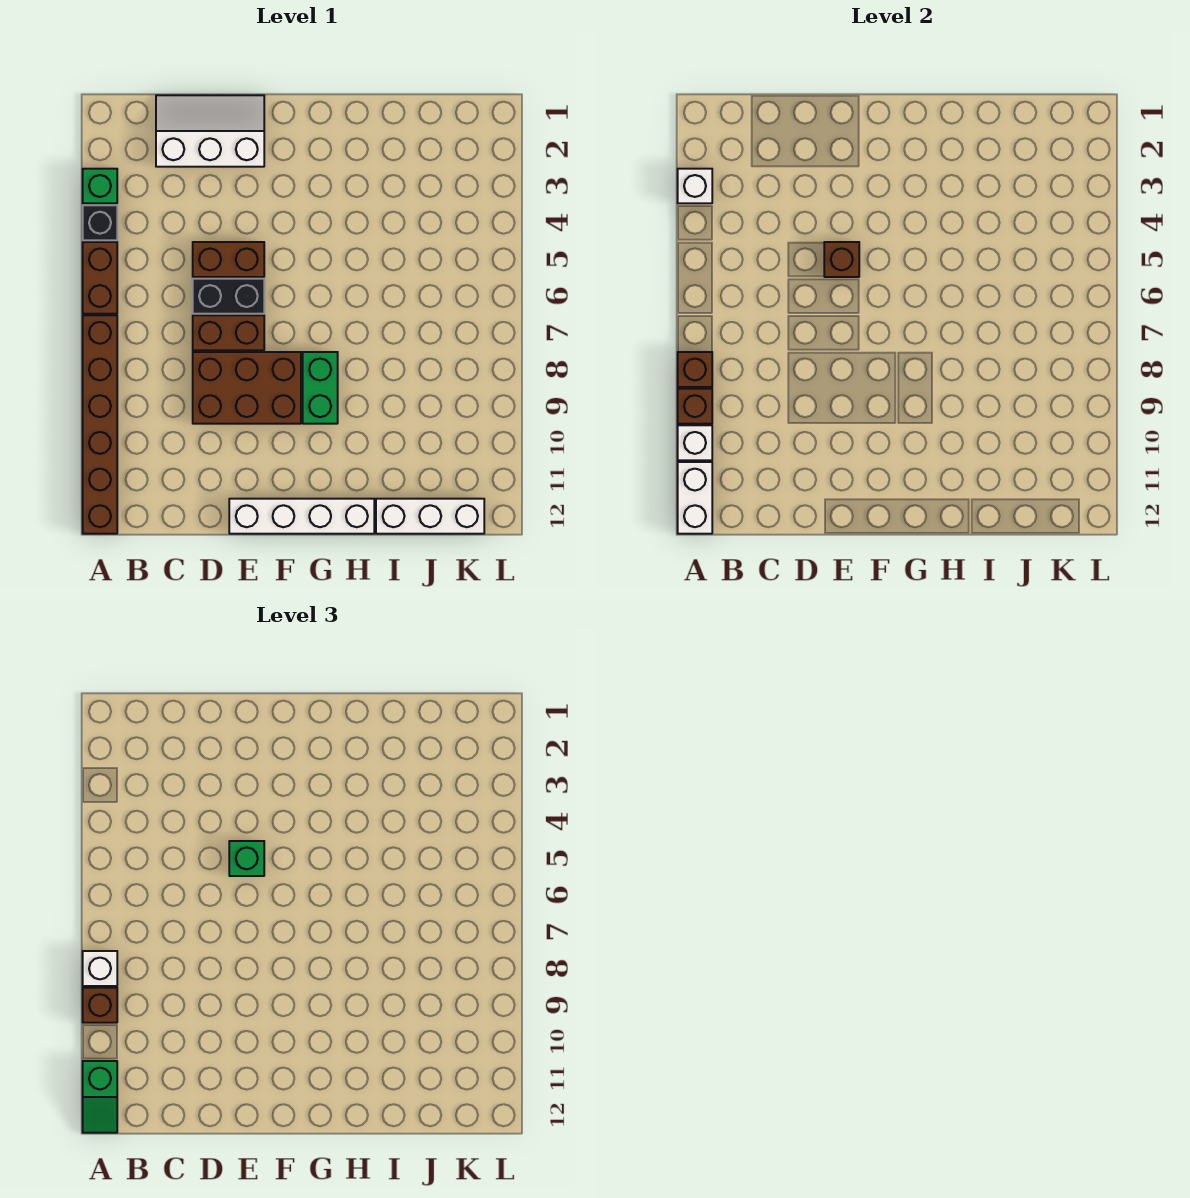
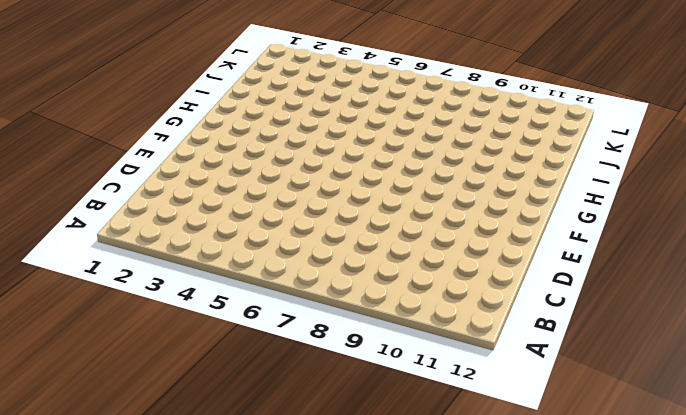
none -> green brick A3 level 1
none -> black brick A4 level 1
none -> brown brick A5:A6 level 1

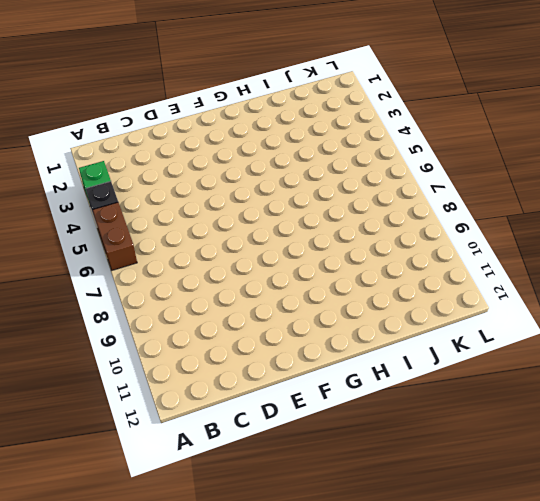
none -> brown brick A7:A12 level 1
none -> white slope C1:E2 level 1 top 2
none -> brown brick D5:E5 level 1

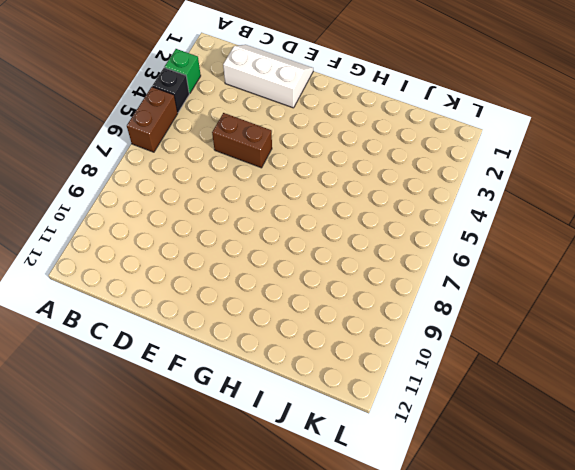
none -> brown brick A7:A12 level 1
none -> black brick D6:E6 level 1
none -> brown brick D7:E7 level 1

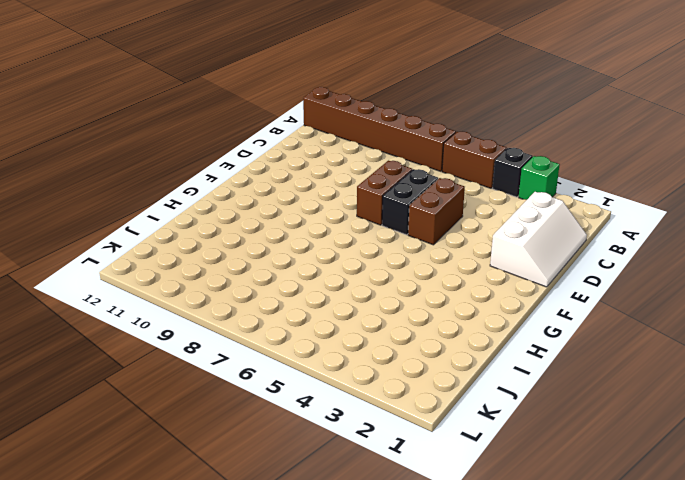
none -> brown brick D8:F9 level 1
none -> white brick E12:H12 level 1
none -> green brick G8:G9 level 1

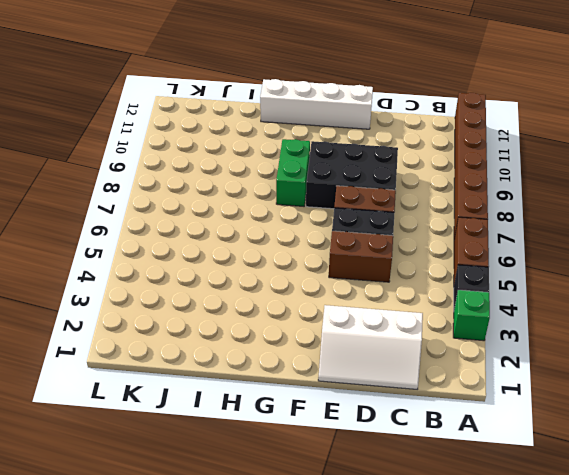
black brick D8:F9 level 1 -> brown brick D8:F9 level 1
none -> white brick I12:K12 level 1
none -> white brick A3 level 2
none -> brown brick A8 level 2

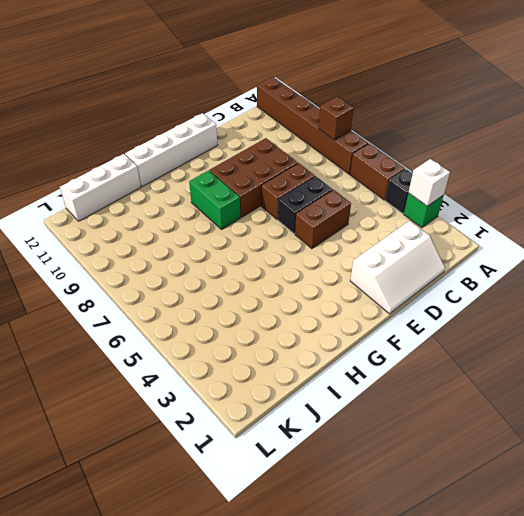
none -> brown brick A9 level 2
none -> white brick A10 level 2
none -> white brick A11:A12 level 2

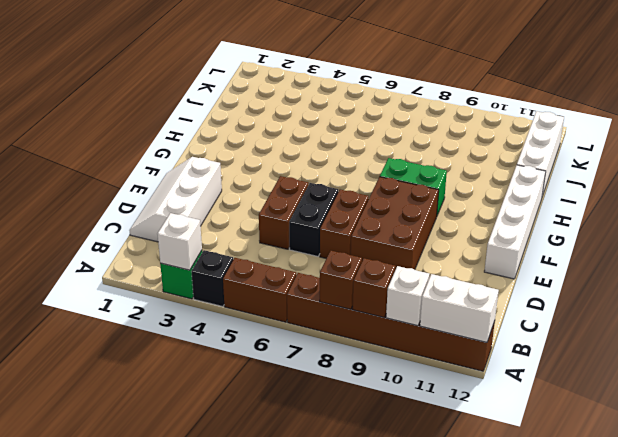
none -> brown brick E5 level 2
none -> white brick A8 level 3
none -> brown brick A9 level 3

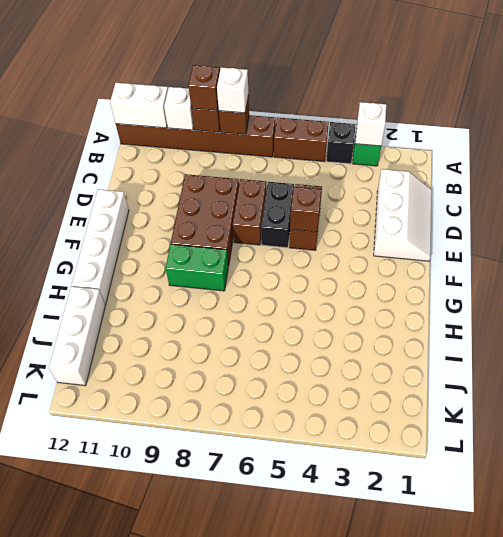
none -> green slope A11:A12 level 3 top 11
none -> green brick E5 level 3

